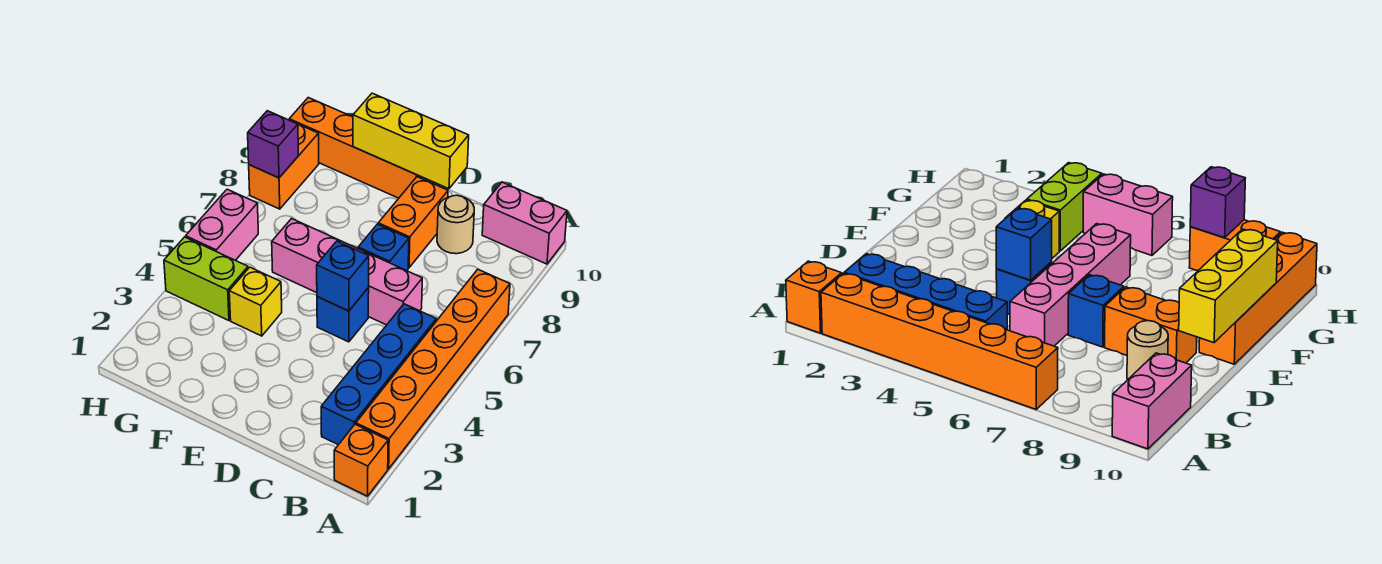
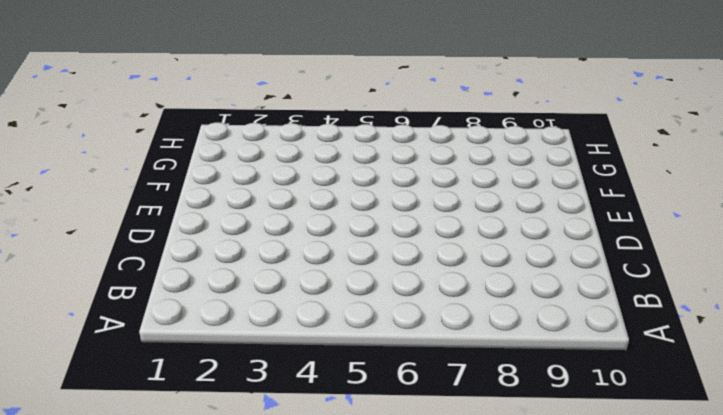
none -> orange brick A1 level 1
none -> orange brick A2:A7 level 1
none -> pink brick A10:B10 level 1

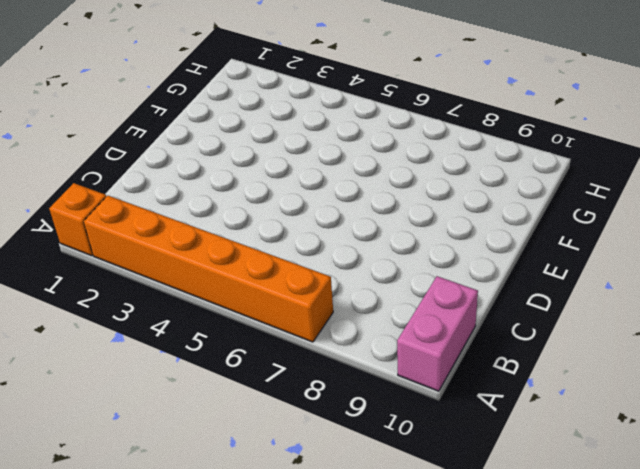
none -> blue brick B2:B5 level 1
none -> pink brick C6:F6 level 1
none -> tan round brick C9 level 1

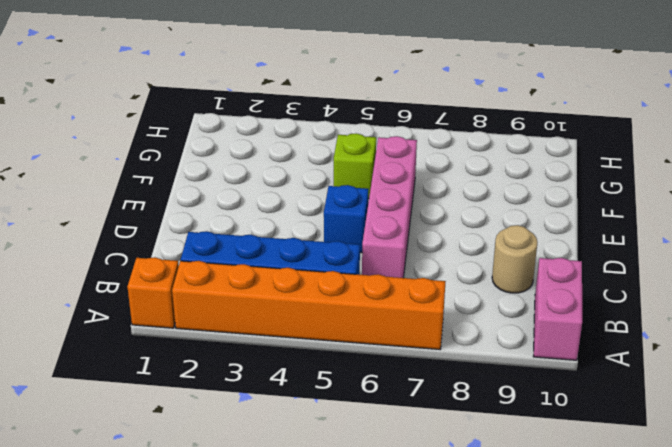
lime brick F5 level 1 -> none
none -> blue brick D7 level 1
none -> orange brick D8:D9 level 1
none -> orange brick E10:H10 level 1

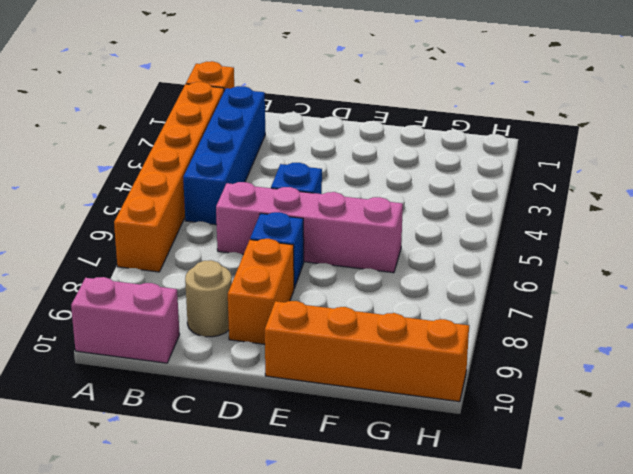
none -> yellow brick F4 level 1
none -> lime brick G4:H4 level 1
none -> pink brick H5:H6 level 1

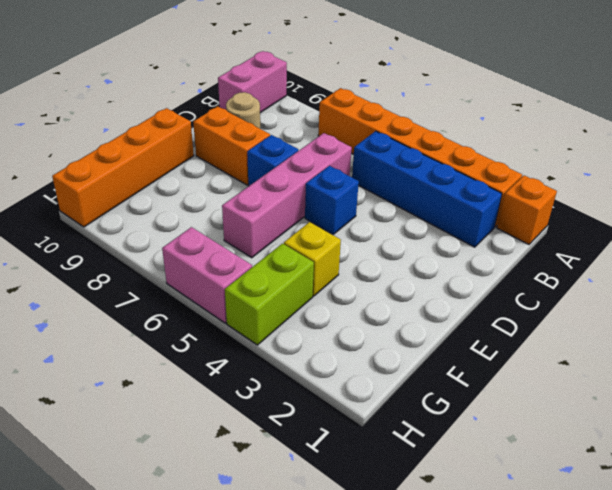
none -> orange brick H8:H9 level 1
none -> blue brick D5 level 2
none -> yellow brick D10:F10 level 2

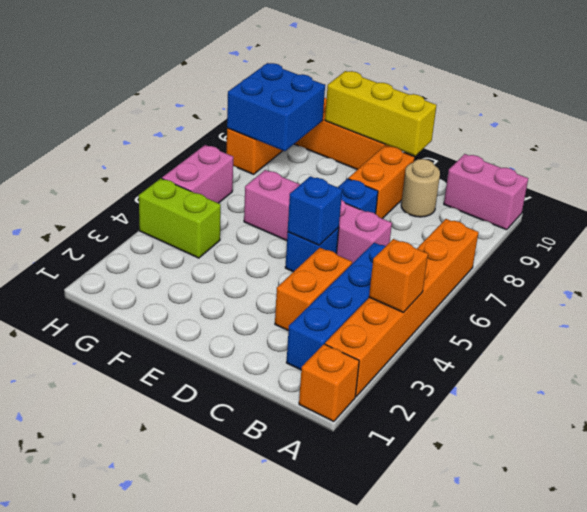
orange brick A4 level 2 -> none
orange brick C3:C4 level 1 -> none
blue brick G8:H9 level 2 -> purple brick H8 level 2
none -> yellow brick F4 level 1

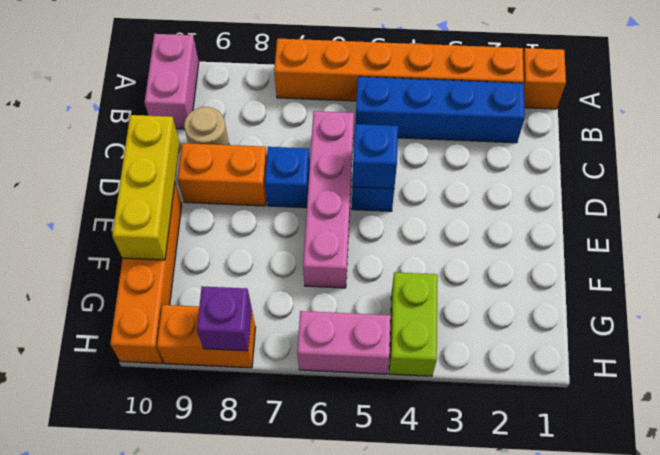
none -> yellow brick F4 level 1

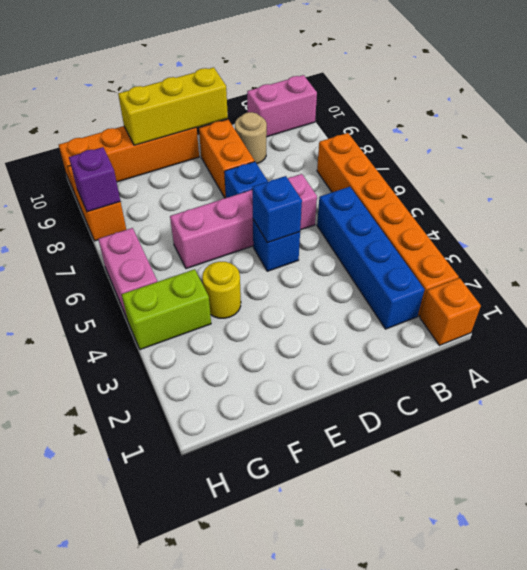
yellow round brick F4 level 1 -> yellow brick F4 level 1

